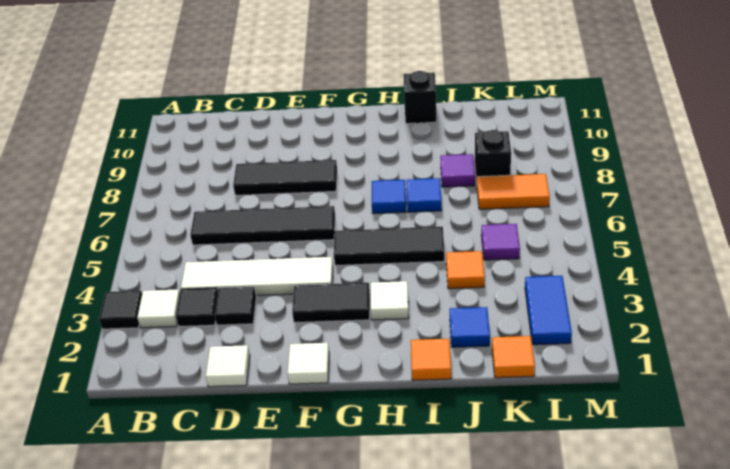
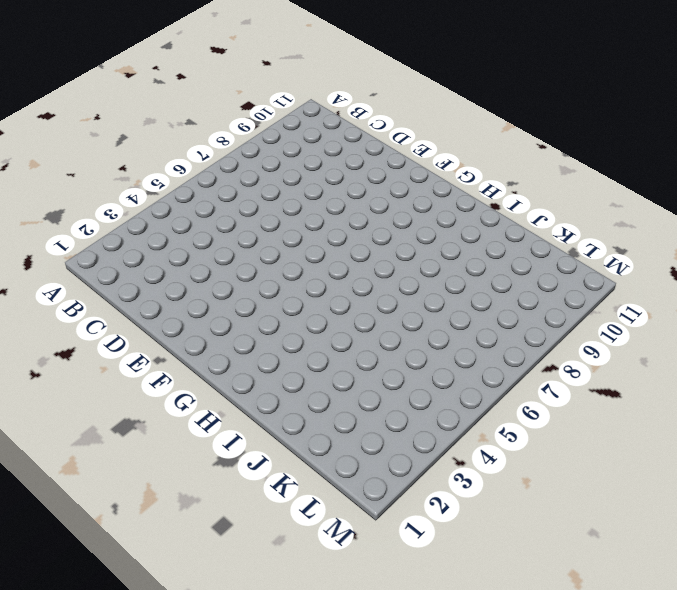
none -> black tile A3 level 1
none -> white tile B3 level 1
none -> black tile C3 level 1

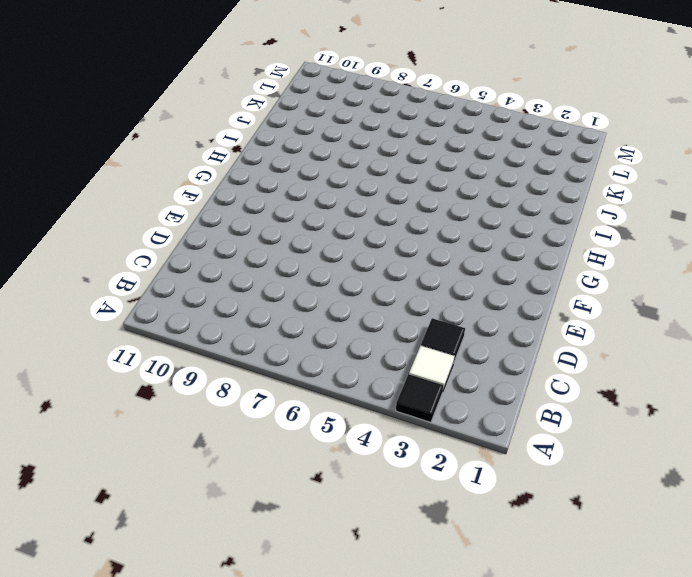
none -> white tile C4:F4 level 1
none -> black tile C6:F6 level 1
none -> white tile D1 level 1

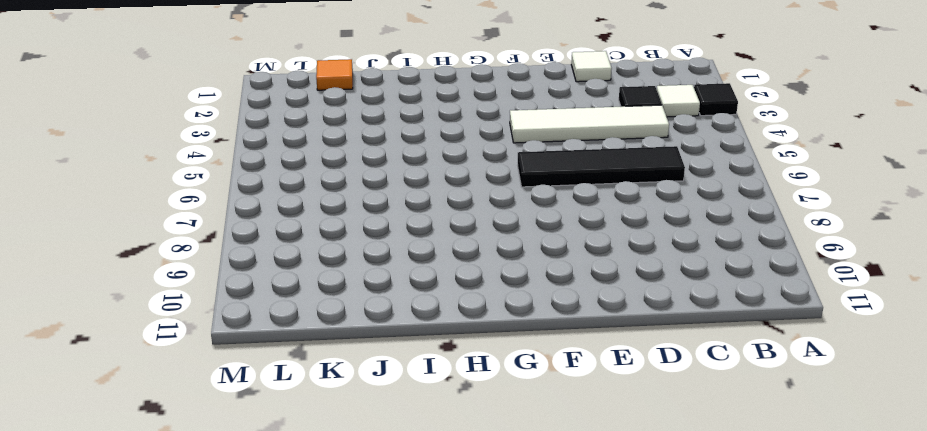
none -> black tile D3 level 1
none -> black tile D8:F8 level 1
none -> white tile F1 level 1

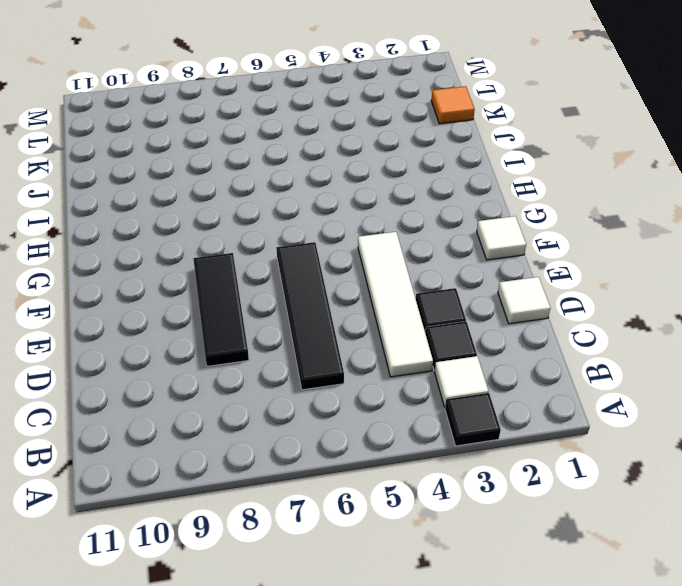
none -> black tile F3:G3 level 1
none -> black tile G5:I5 level 1
none -> white tile H3 level 1

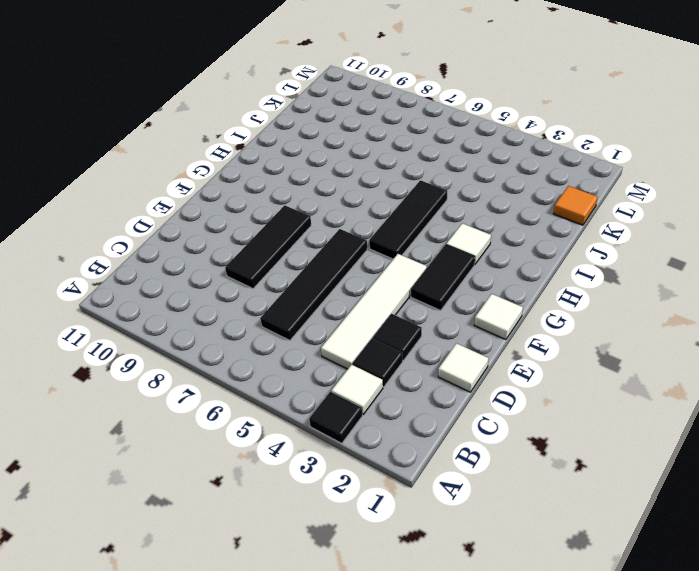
none -> blue tile H7 level 1
none -> orange tile I1 level 1
none -> blue tile I7 level 1

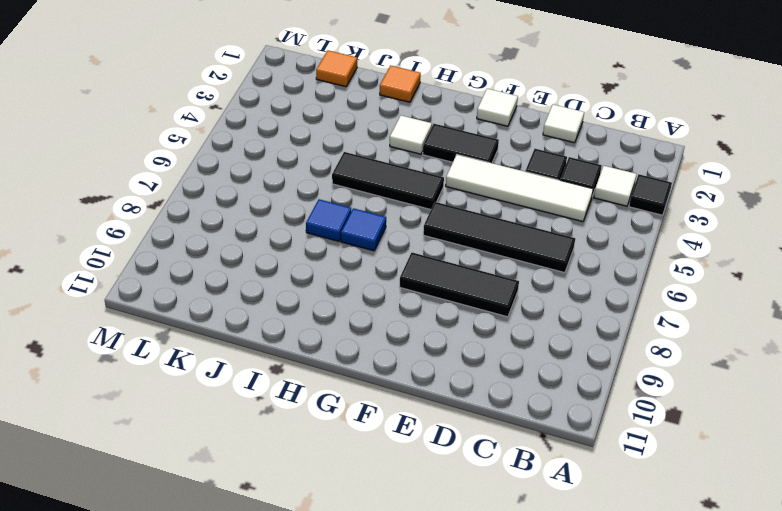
none -> black brick I11 level 1
none -> blue tile J2 level 1
none -> orange tile J4 level 1

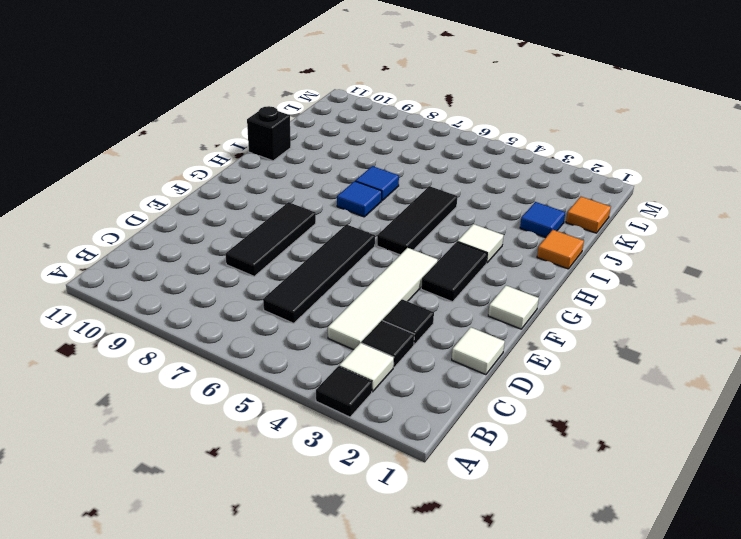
none -> orange tile J4 level 1
none -> purple tile J8 level 1
none -> purple tile K5 level 1

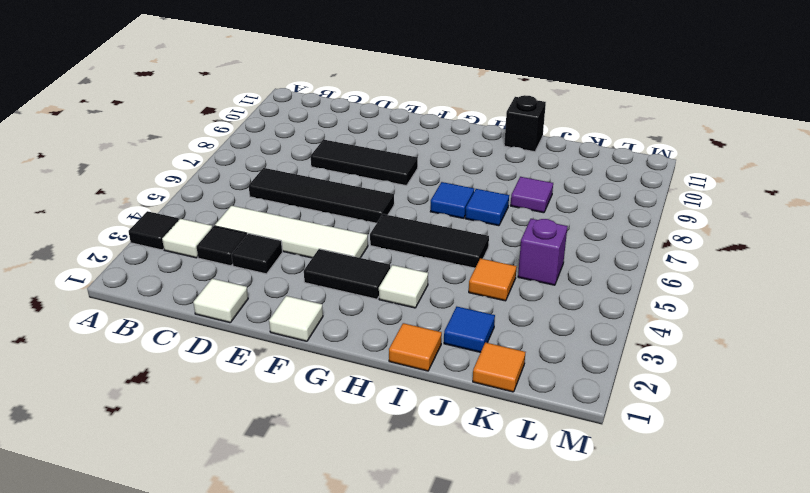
purple brick K5 level 1 -> purple tile K5 level 1
none -> orange tile K7:L7 level 1
none -> black brick K8 level 1
none -> blue tile L2:L3 level 1

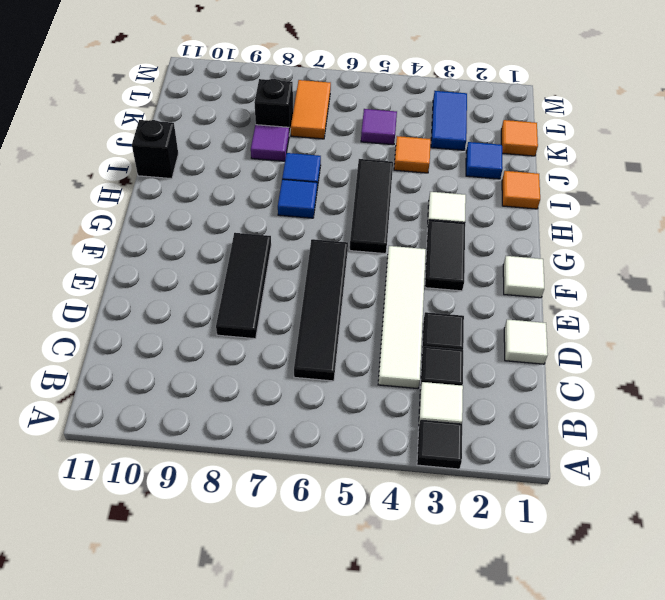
blue tile K3:L3 level 1 -> blue tile L2:L3 level 1

